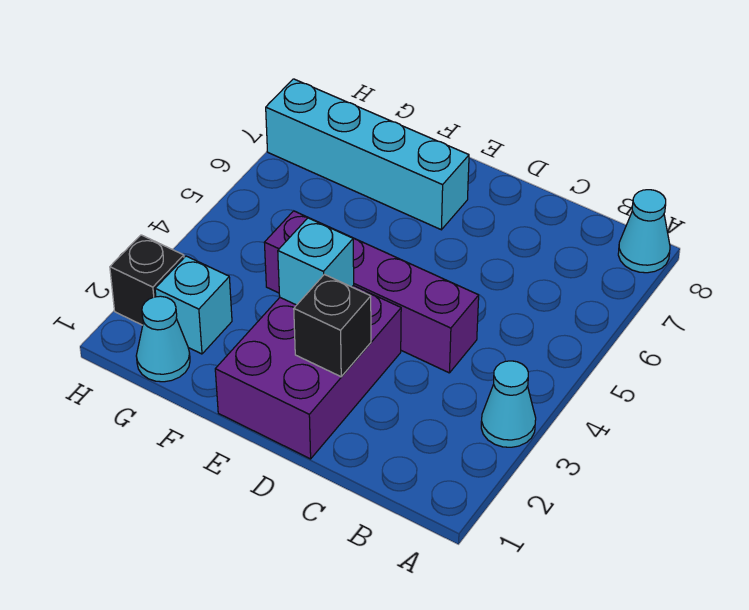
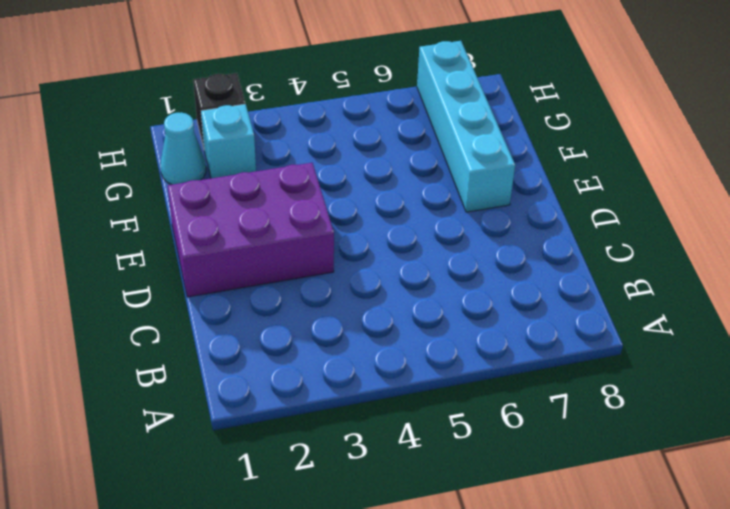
none -> cyan cone A3 level 1
none -> cyan cone A8 level 1

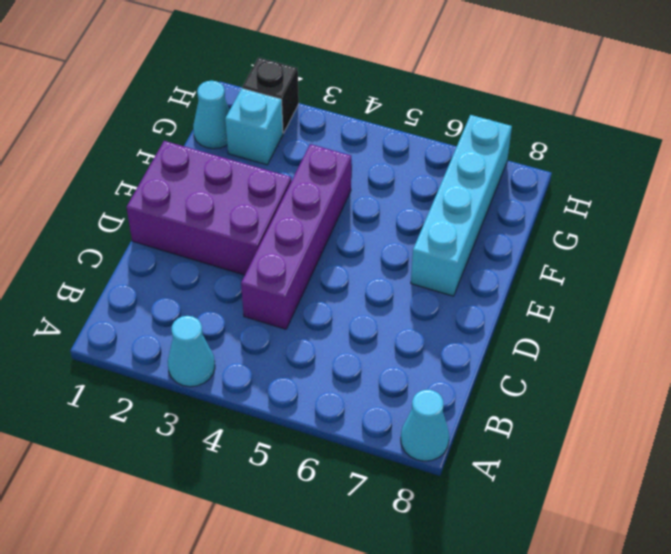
none -> black brick D2 level 2
none -> cyan brick E3 level 2

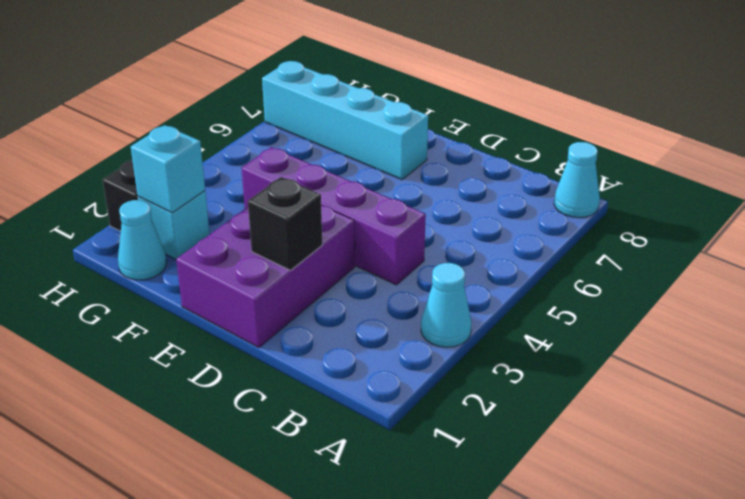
cyan brick G2 level 2 -> cyan brick E3 level 2

